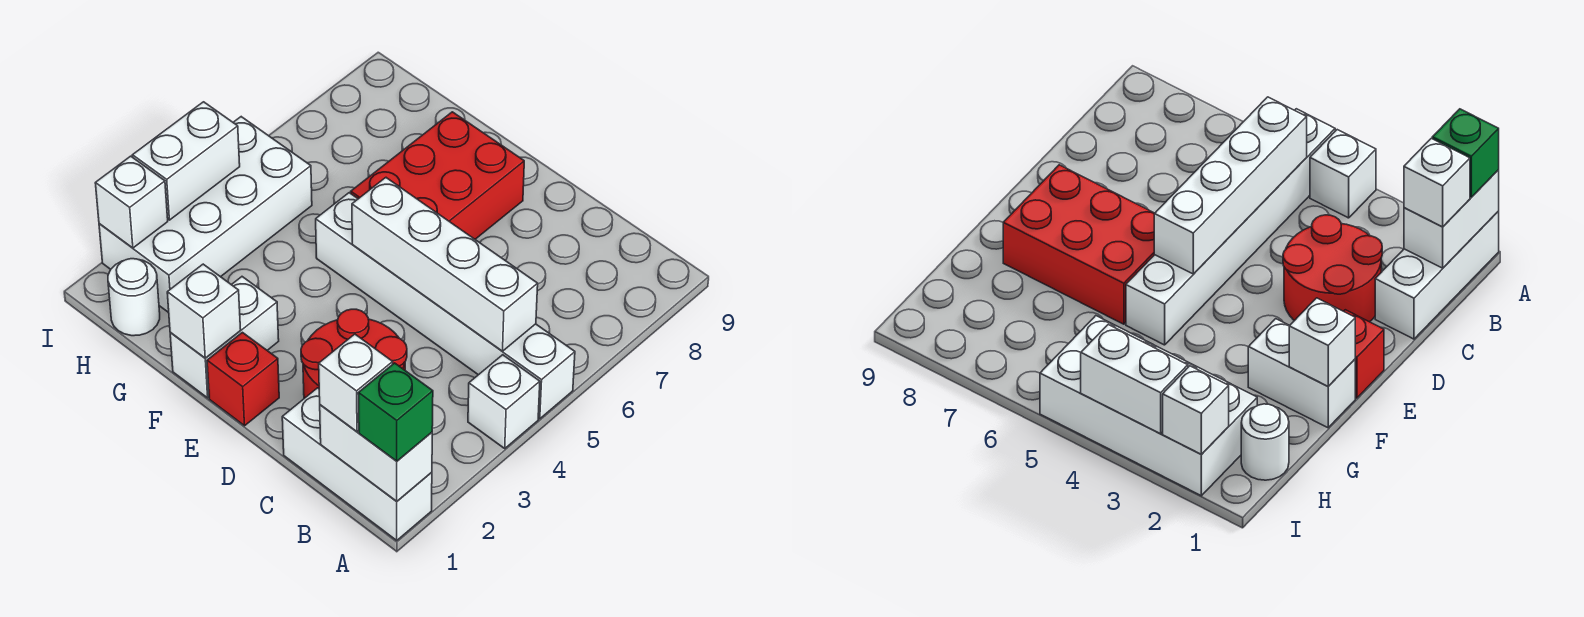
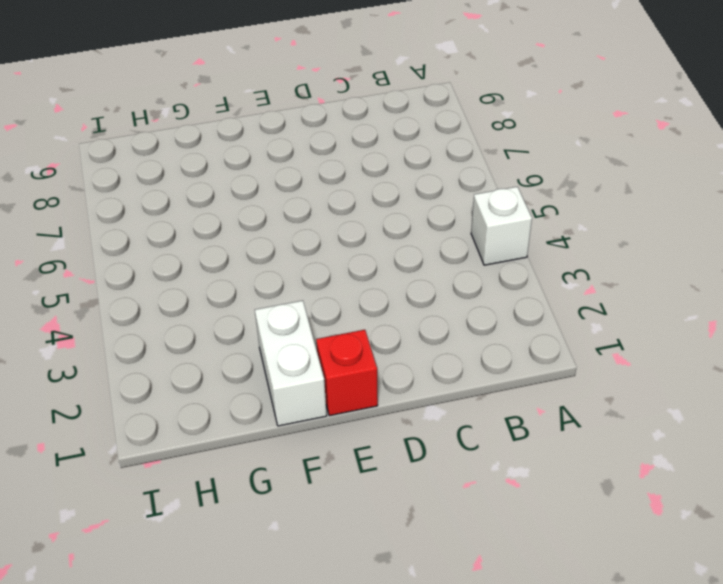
none -> white brick A1:C1 level 1
none -> white brick A5:F5 level 1
none -> red round brick C2:D3 level 1

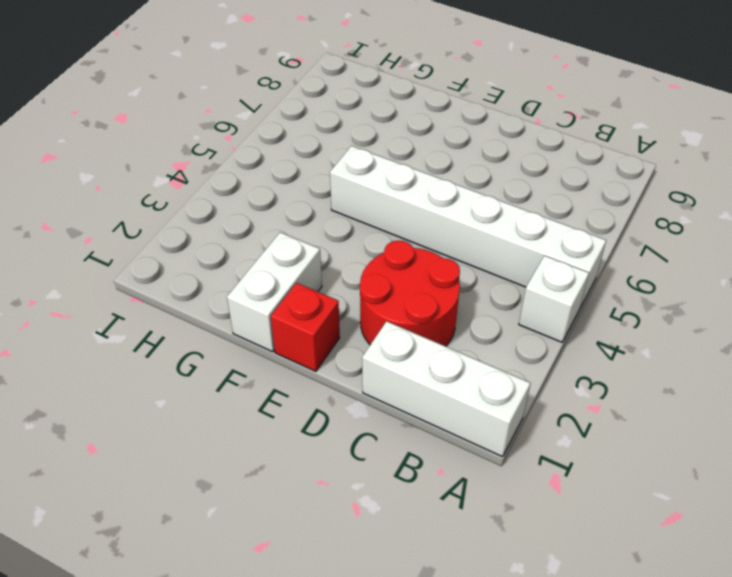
none -> red brick E6:F8 level 1
none -> white round brick H1 level 1
none -> white brick H2:I5 level 1

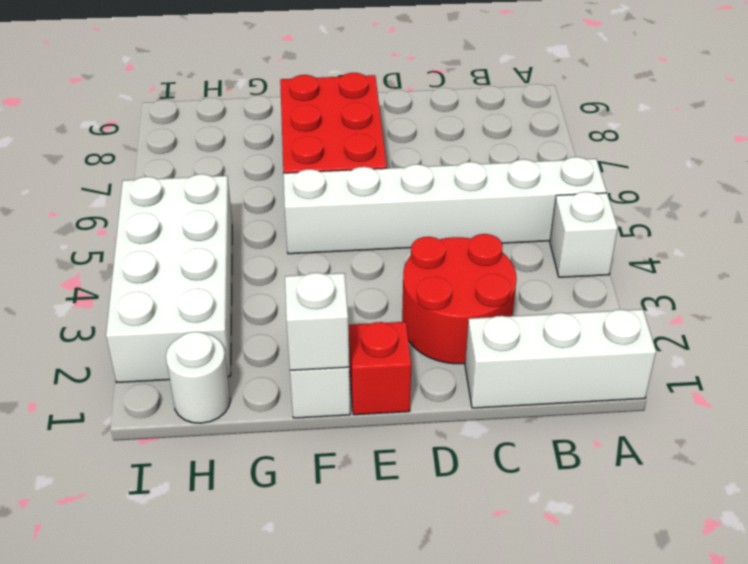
none -> white brick A1:B1 level 2
none -> white brick B5:E5 level 2
none -> white brick I2 level 2

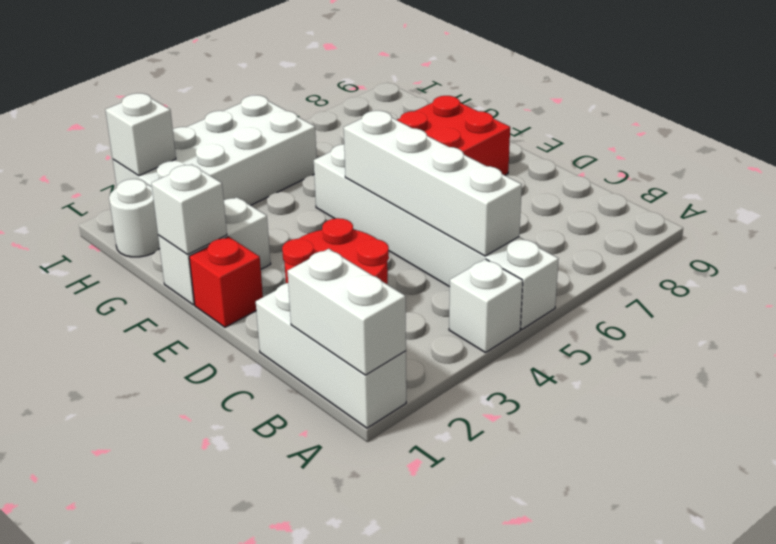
none -> white brick I3:I4 level 2
none -> green brick A1 level 3
none -> white brick B1 level 3

